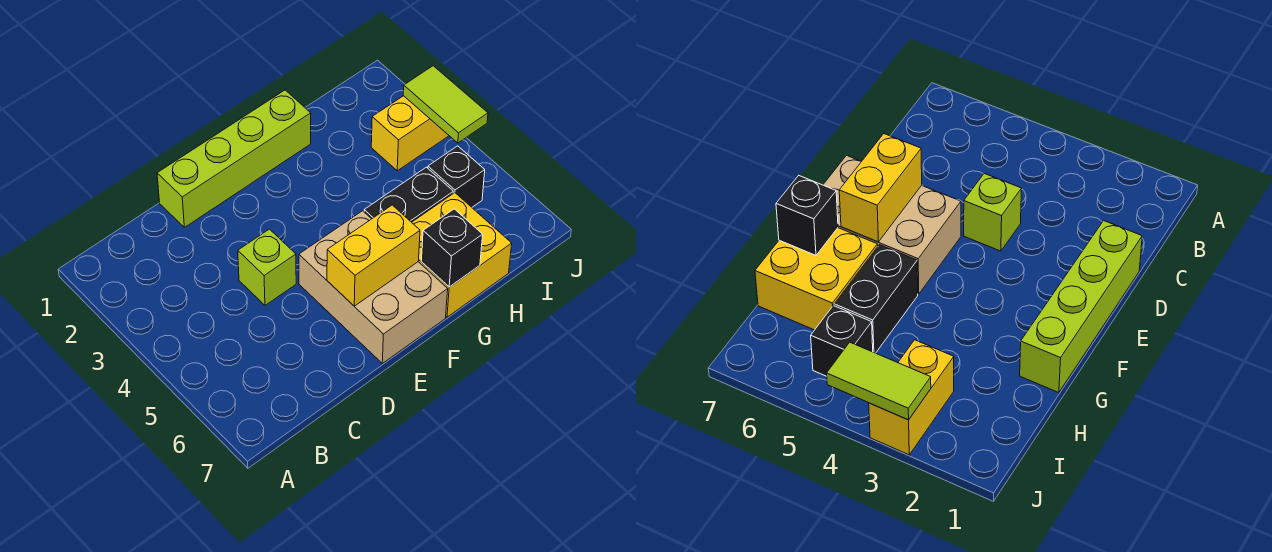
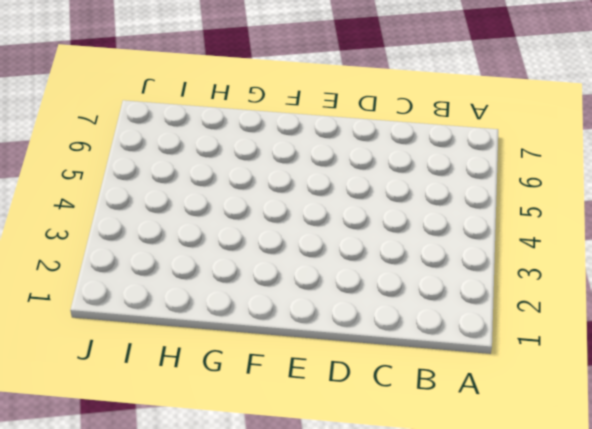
none -> lime brick D1:G1 level 1
none -> lime brick D4 level 1

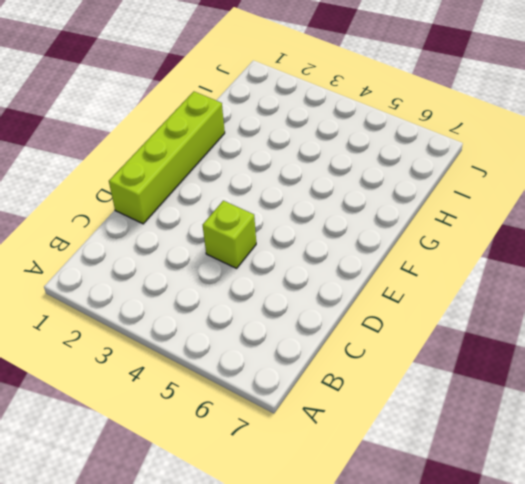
none -> tan brick E5:F7 level 1
none -> black brick G5:H5 level 1

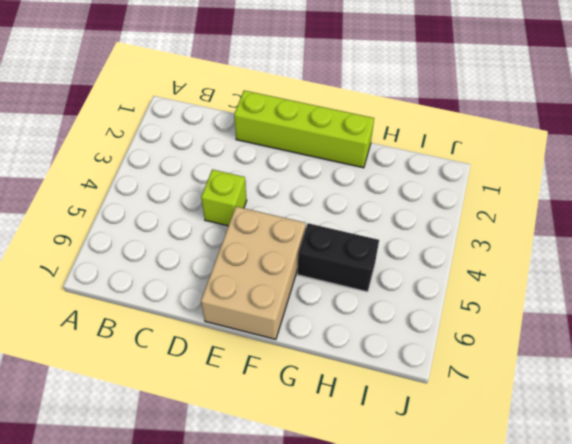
none -> yellow brick G6:H7 level 1
none -> yellow brick I3:J3 level 1

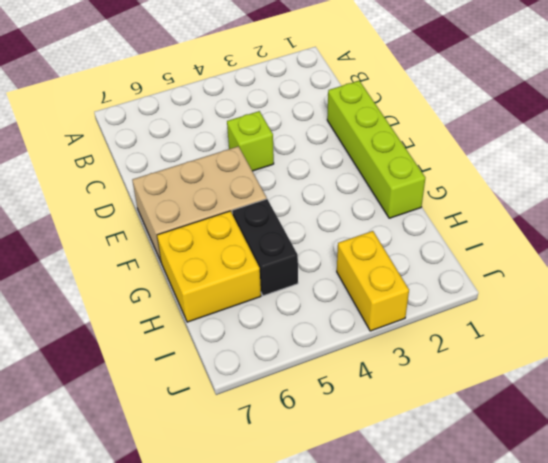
none -> black brick I5 level 1
none -> yellow brick E6:F6 level 2

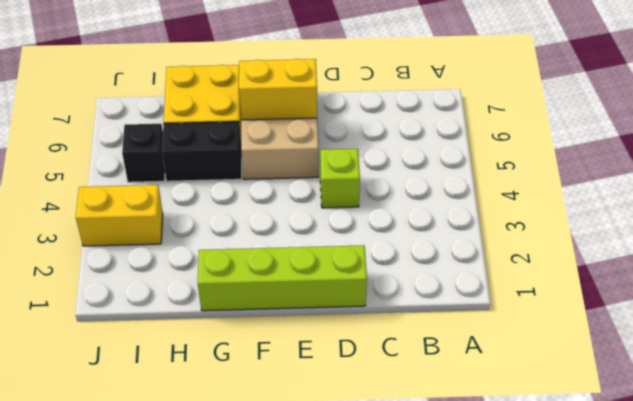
none -> black brick G7 level 2
none -> lime tile J3:J4 level 2

